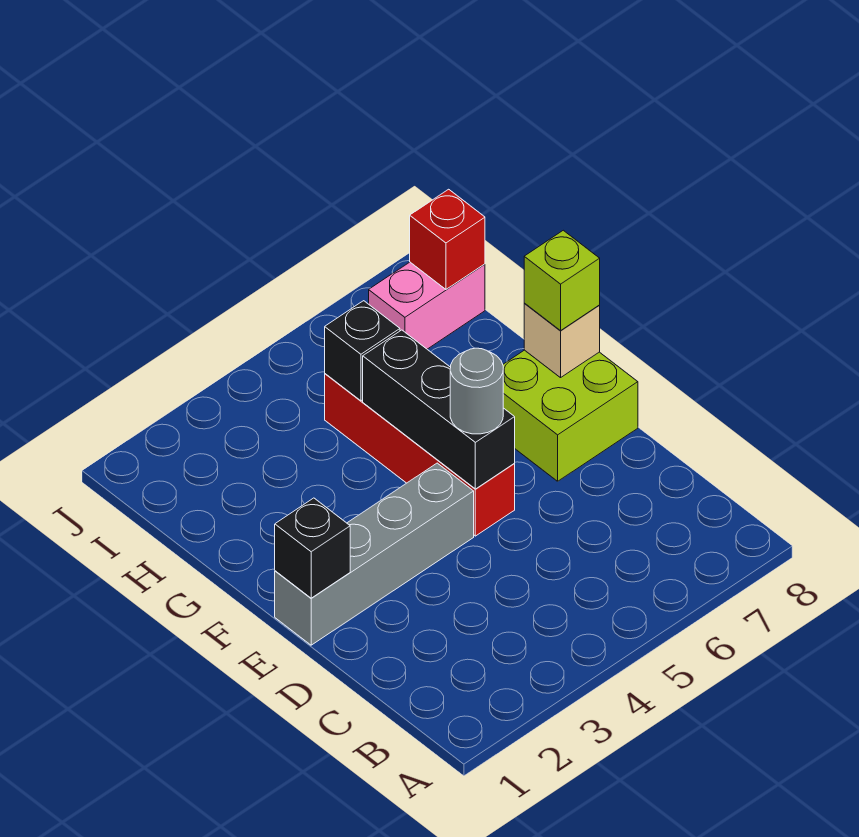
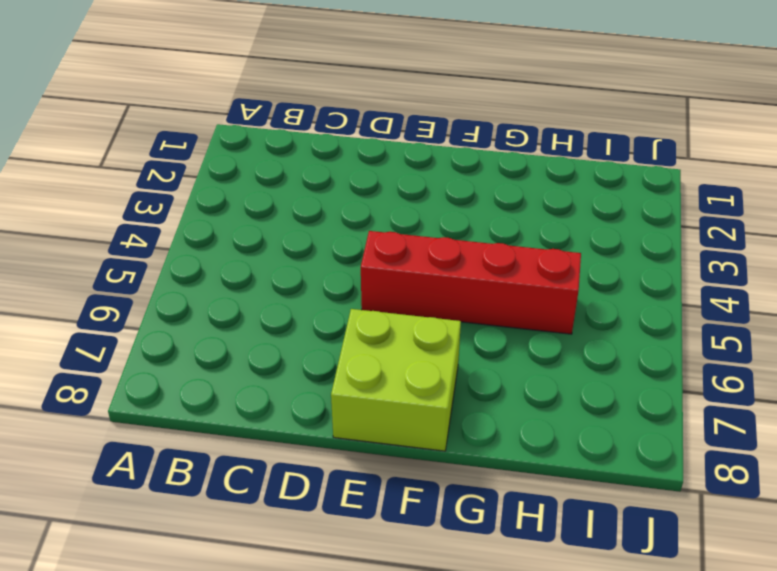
none -> grey brick E1:E4 level 1
none -> pink brick I7:I8 level 1

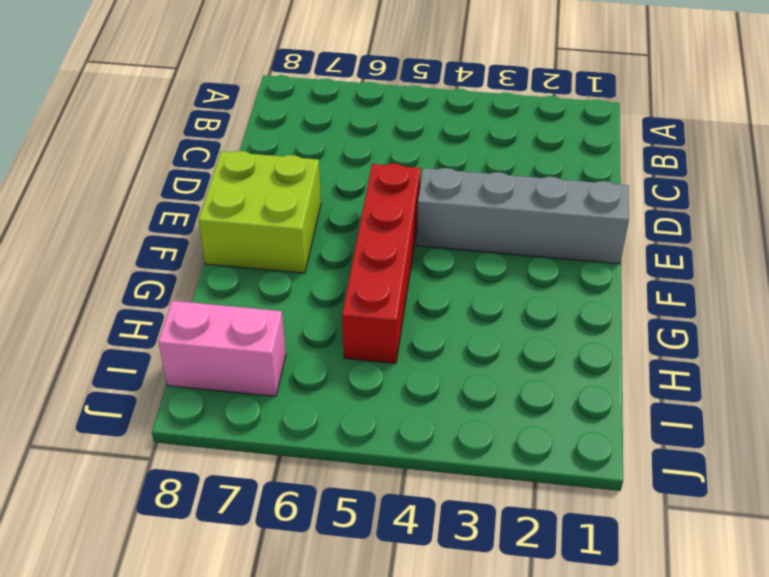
none -> black brick E1 level 2
none -> black brick E5:G5 level 2

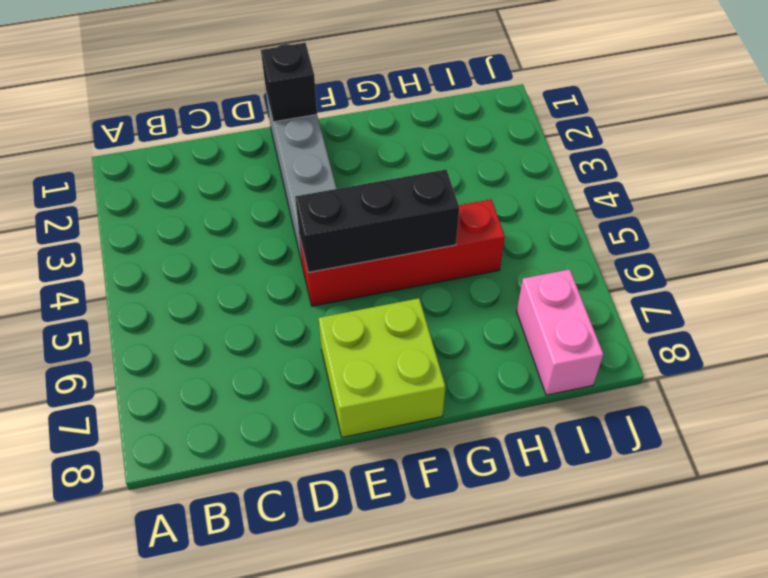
none -> tan brick F8 level 2
none -> black brick H5 level 2

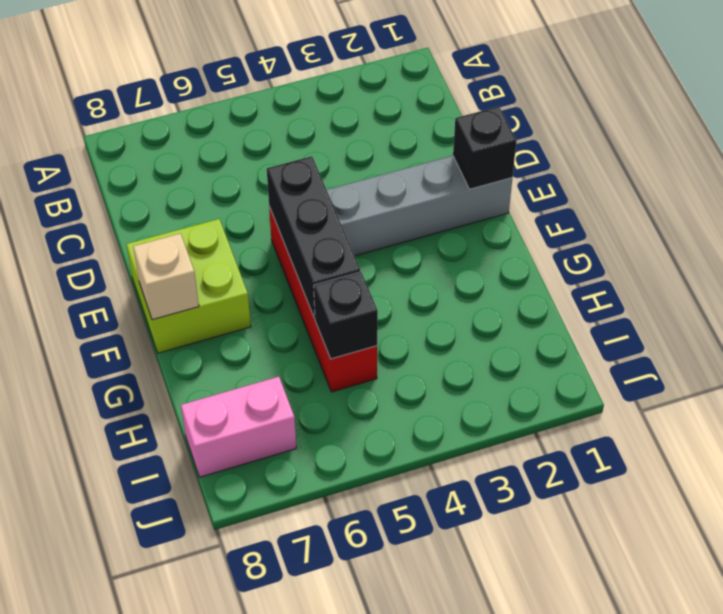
none -> red brick I8 level 2
none -> grey round brick E5 level 3

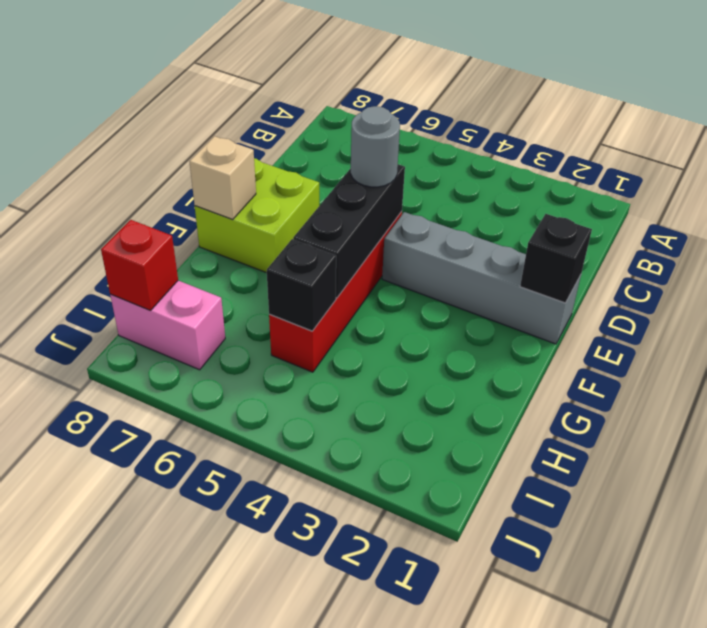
none -> lime brick F8 level 3

